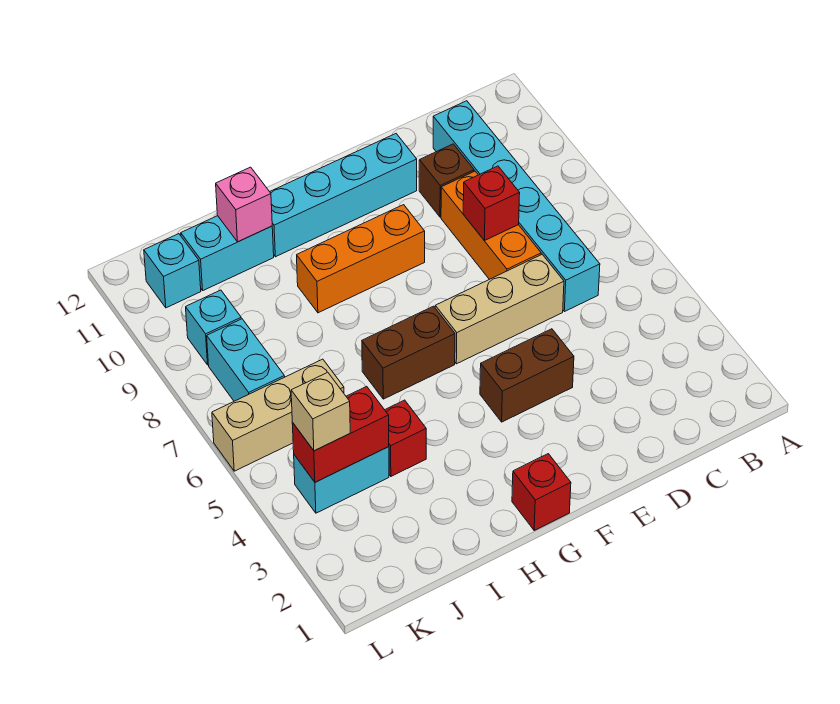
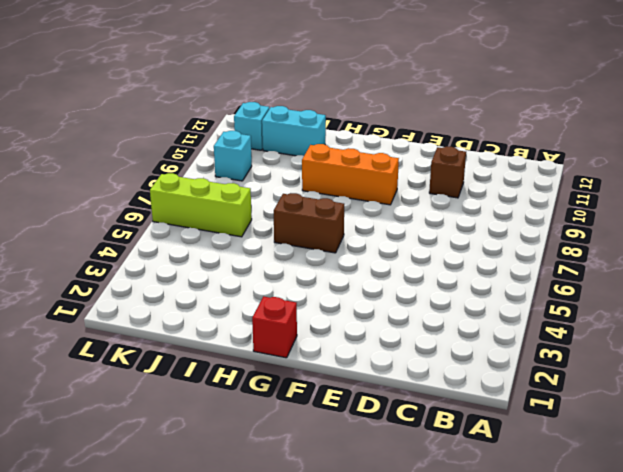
lime brick J6:L6 level 1 -> tan brick J6:L6 level 1
none -> cyan brick C6:C11 level 1
none -> tan brick D6:F6 level 1
none -> orange brick D7:D9 level 1

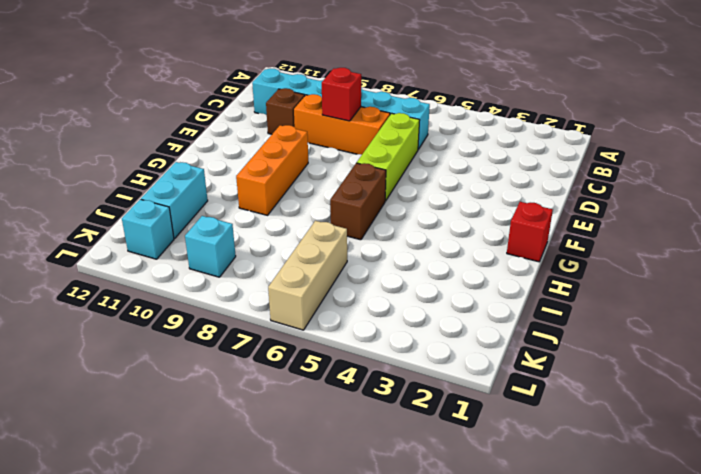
lime brick D6:F6 level 1 -> tan brick D6:F6 level 1
none -> brown brick E4:F4 level 1
none -> cyan brick E11:H11 level 1
none -> red brick I4 level 1

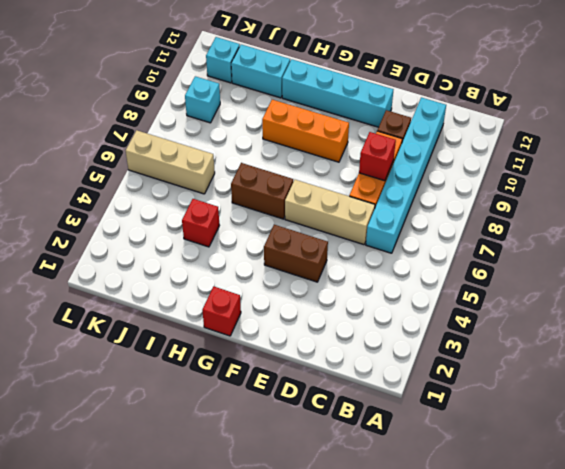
none -> cyan brick J4:K4 level 1
none -> cyan brick K7:K8 level 1
none -> pink brick I11 level 2

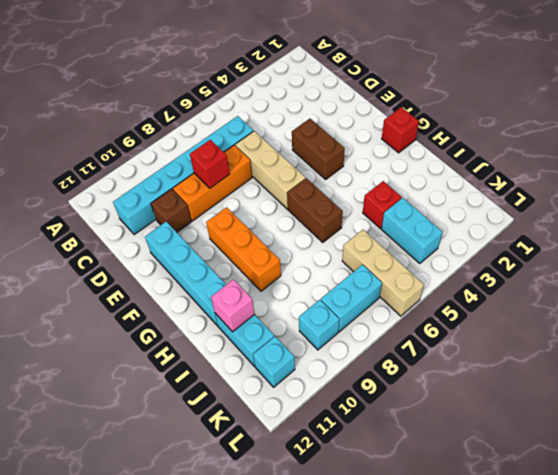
none -> red brick J4:K4 level 2
none -> tan brick K4 level 3

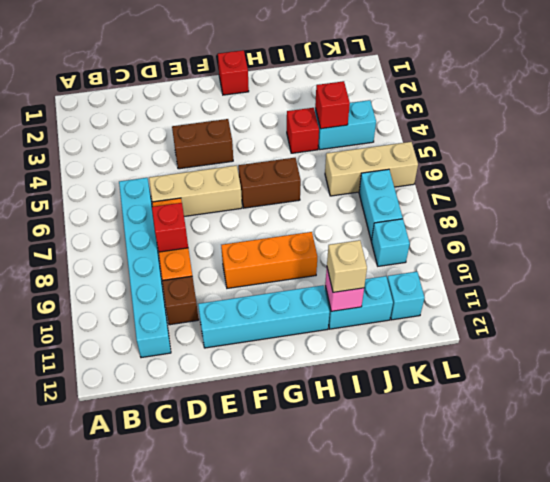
tan brick I11 level 3 -> tan brick K4 level 3
red brick J4 level 2 -> red brick J4:K4 level 2

